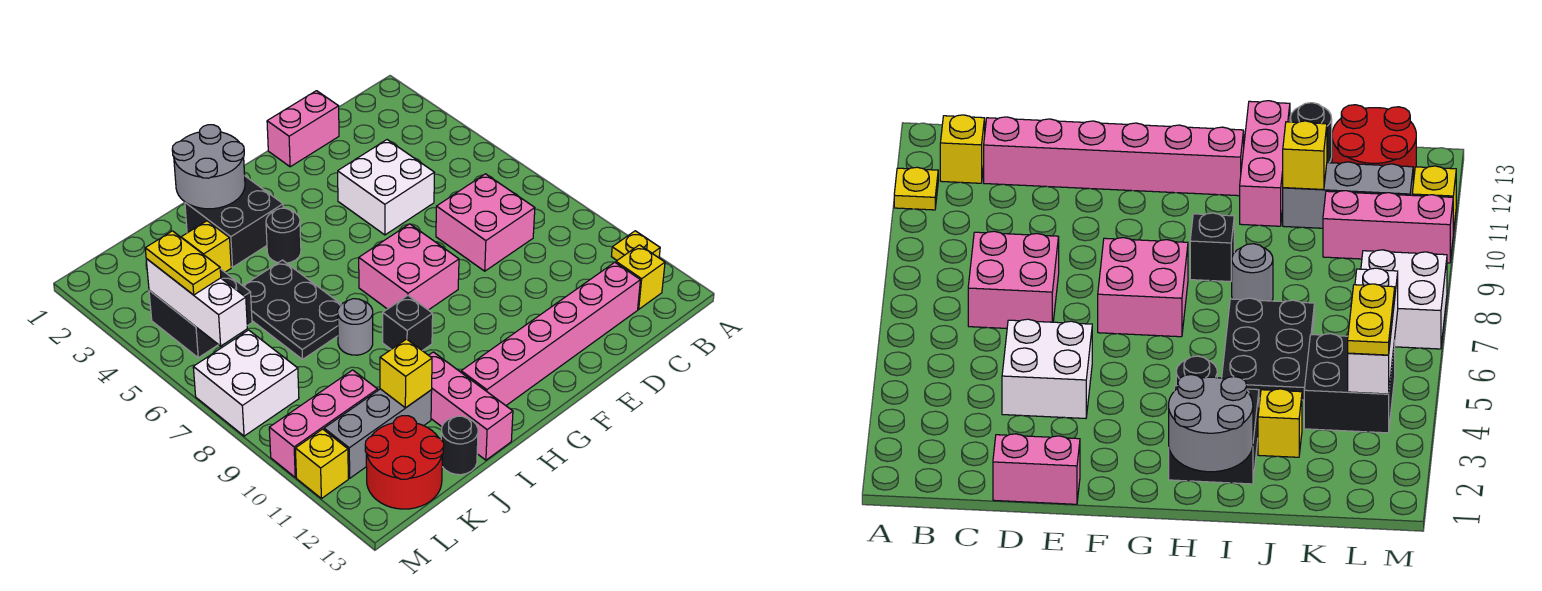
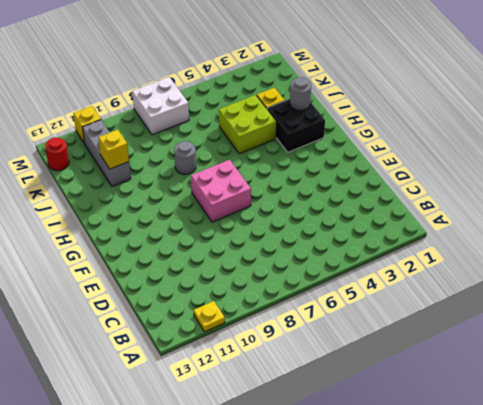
grey round brick I2 level 2 -> grey round brick H1:I2 level 2
lime brick I4:J5 level 1 -> black plate I5:J7 level 1
red round brick L13 level 1 -> red round brick K12:L13 level 1
none -> yellow brick B12 level 1
none -> pink brick C7:D8 level 1
none -> pink brick C12:H12 level 1

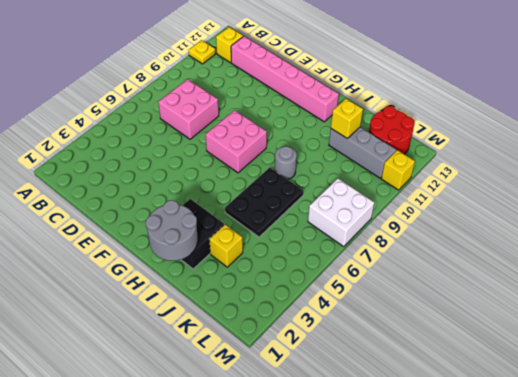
none -> pink brick D1:E1 level 1
none -> white brick D4:E5 level 1
none -> black round brick H4 level 1

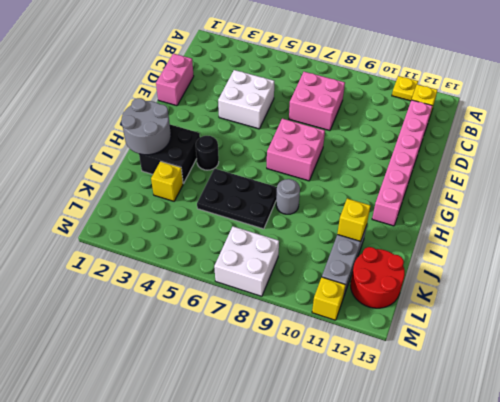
none -> black brick H9 level 1
none -> pink brick I11:I13 level 1
none -> black round brick J13 level 1

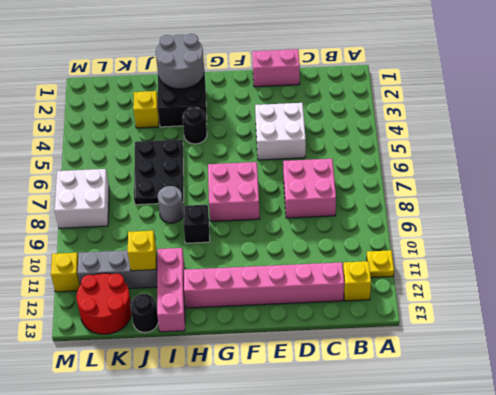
none -> black brick K4:L5 level 1
none -> pink brick K10:M10 level 1
none -> white brick L4:L6 level 2

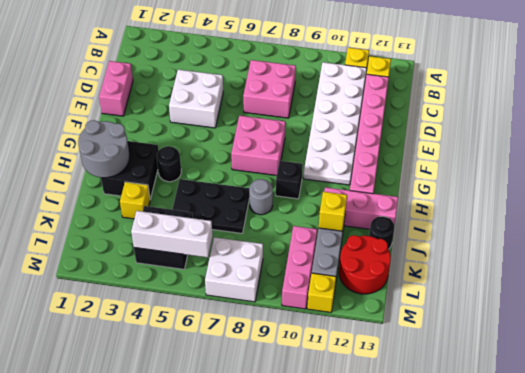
white plate B10:G11 level 1 -> none
none -> yellow plate L4:L5 level 3

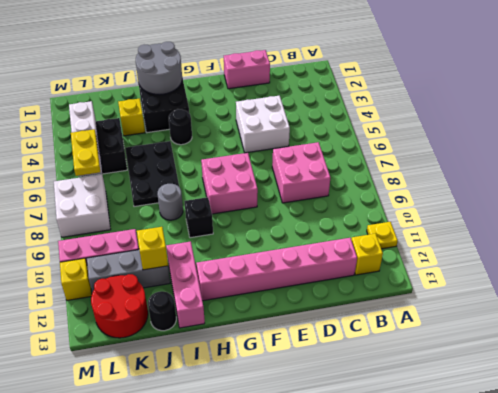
yellow plate L6:L7 level 3 -> yellow plate L4:L5 level 3

